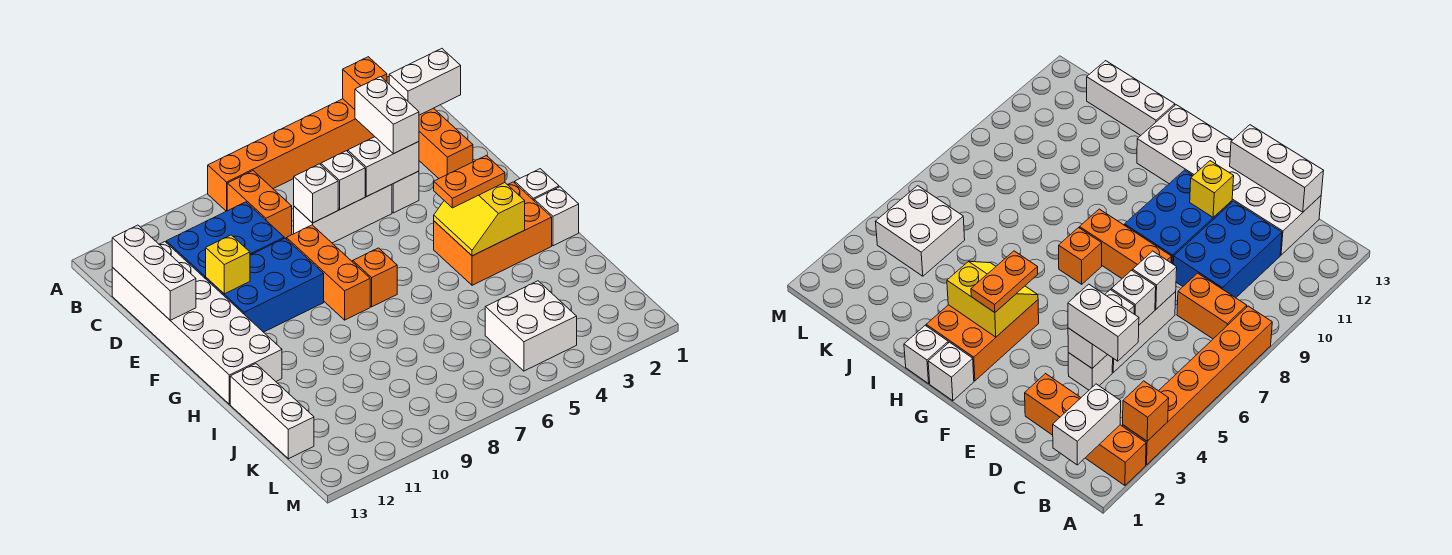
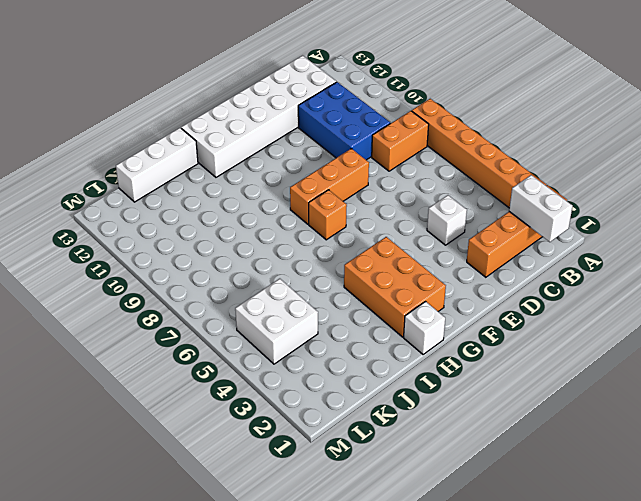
none -> white brick D5:D7 level 1
none -> blue brick E9:F11 level 1
none -> white brick G1 level 1

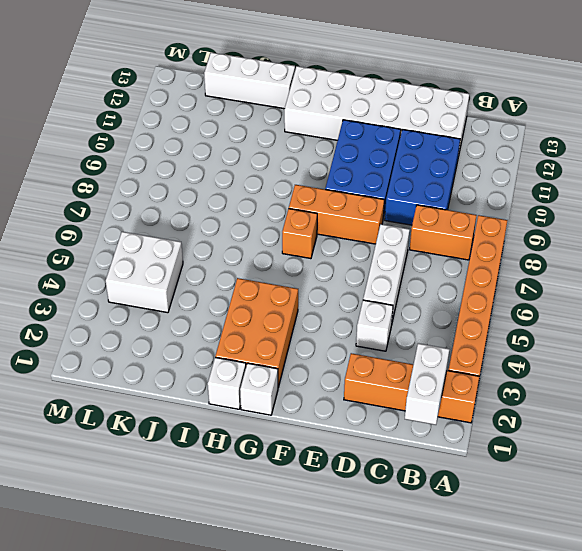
none -> orange brick A3 level 2
none -> white brick C13:E13 level 2
none -> white brick D4:D5 level 2

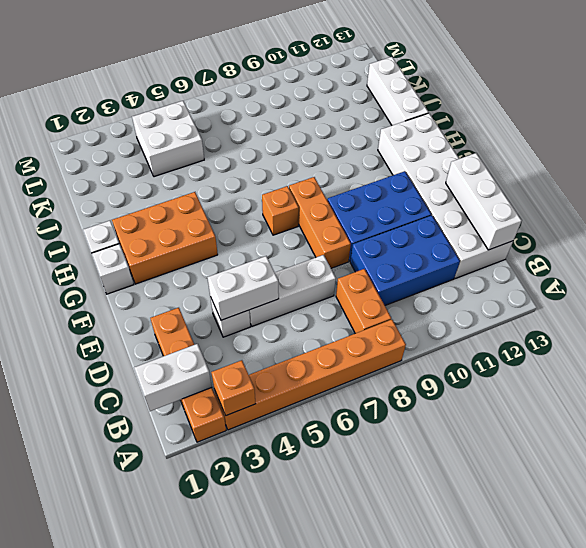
none -> white brick D6 level 2
none -> white brick D7 level 2
none -> yellow brick E11 level 2

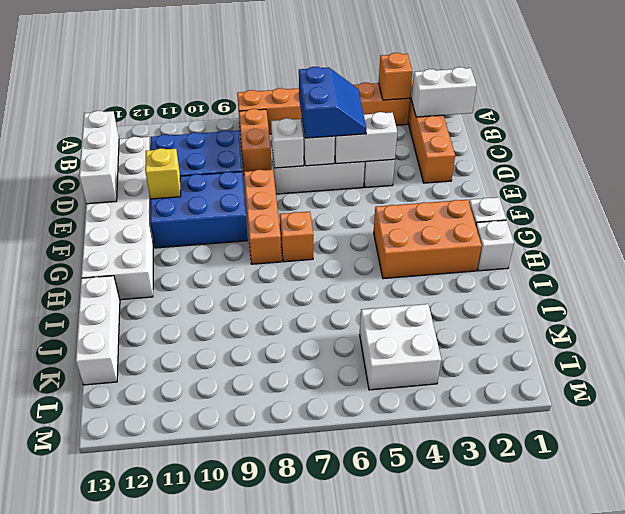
blue slope C5:D6 level 3 top 6 -> none
none -> yellow slope G3:H4 level 2 top 3
none -> white brick C4:D4 level 3
none -> orange plate G3:G4 level 3

